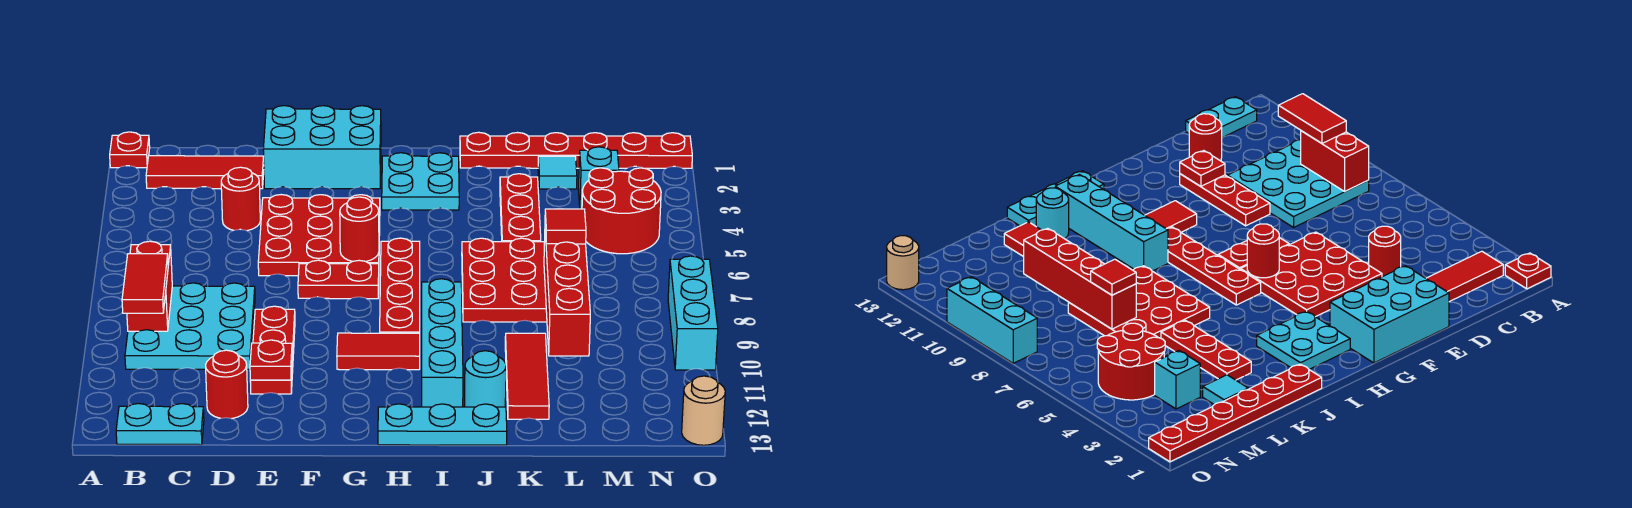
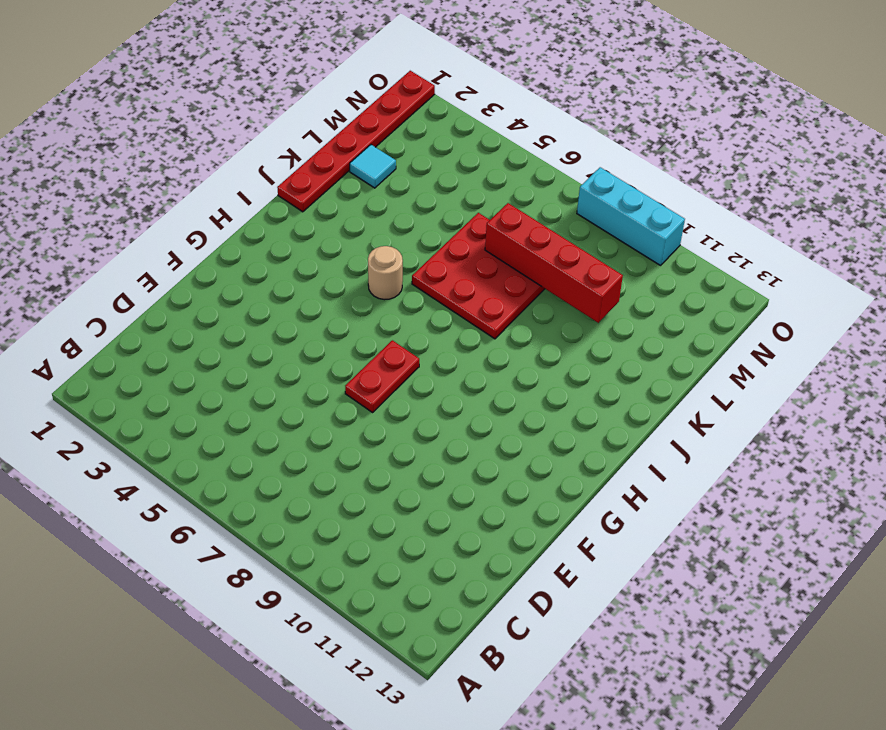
tan round brick I5 level 1 -> tan round brick O13 level 1
none -> red plate A1 level 1
none -> red tile B2:D2 level 1
none -> cyan plate B8:D10 level 1
none -> cyan plate B13:C13 level 1

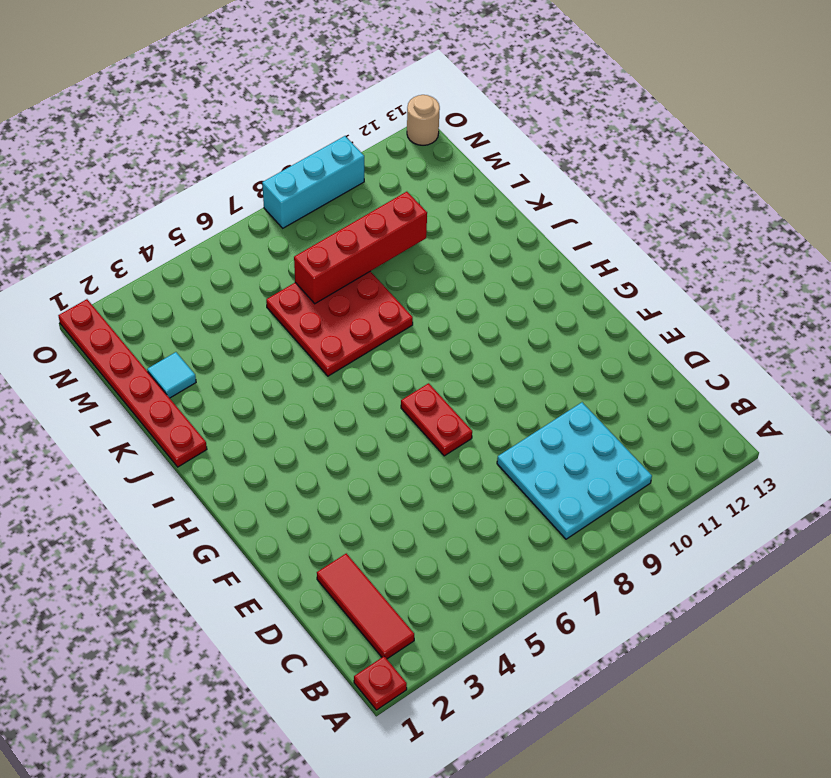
none -> cyan plate B13:C13 level 1
none -> red round brick D4 level 1
none -> red round brick D12 level 1
none -> cyan brick E1:G2 level 1

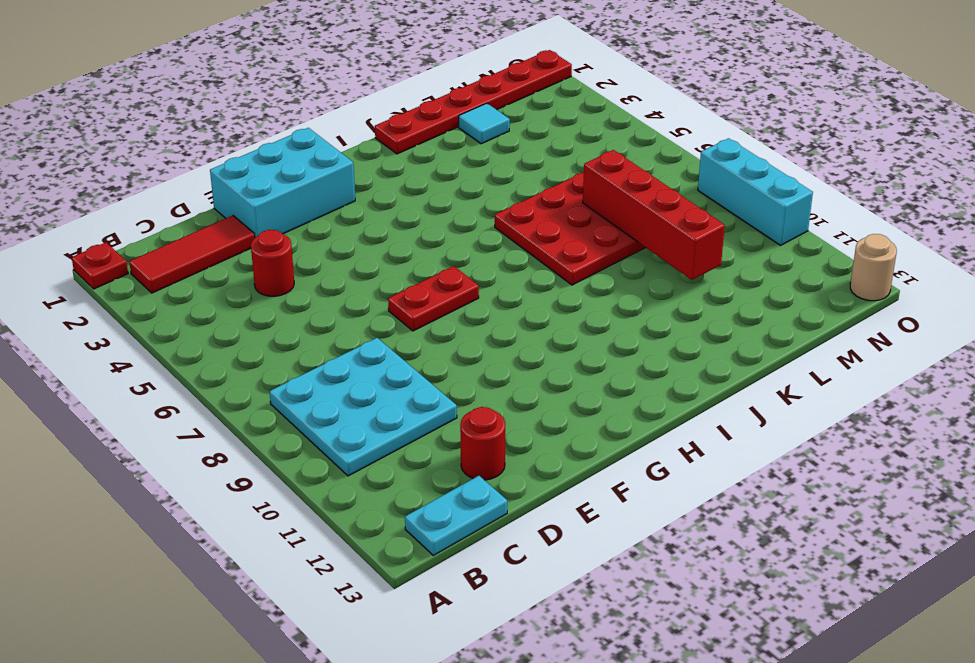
none -> red plate E4:G6 level 1
none -> red plate E9:E11 level 1
none -> red tile G10:H10 level 1
none -> cyan plate H2:I3 level 1

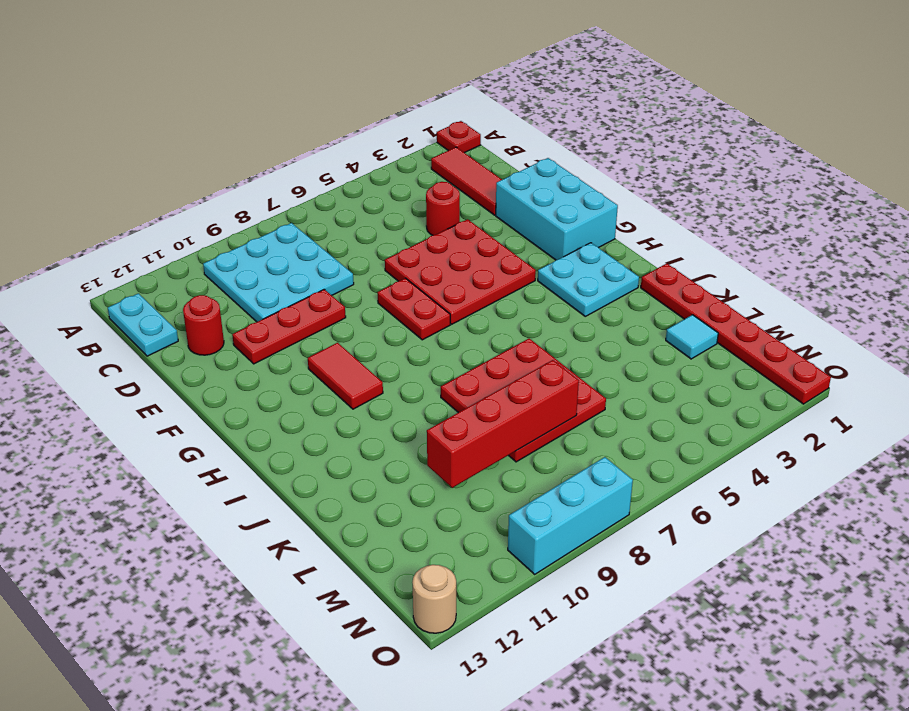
none -> red plate H6:H9 level 1
none -> cyan plate H13:J13 level 1
none -> cyan brick I9:I12 level 1
none -> cyan round brick J12 level 1

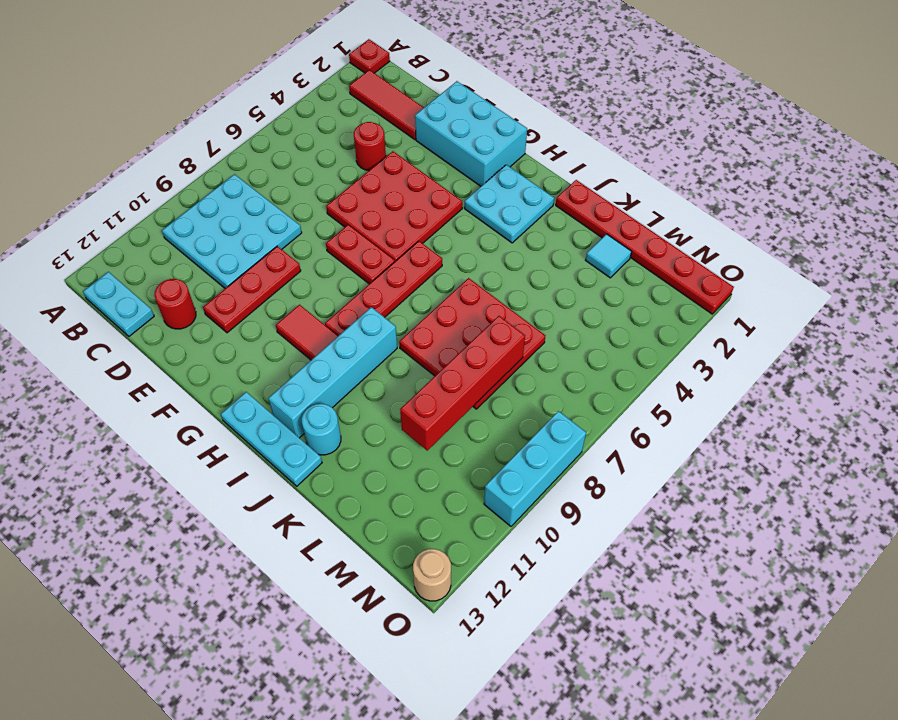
none -> red plate K3:K5 level 1
none -> red tile K10:K12 level 1
none -> cyan brick M3 level 1
none -> red round brick M4:N5 level 1

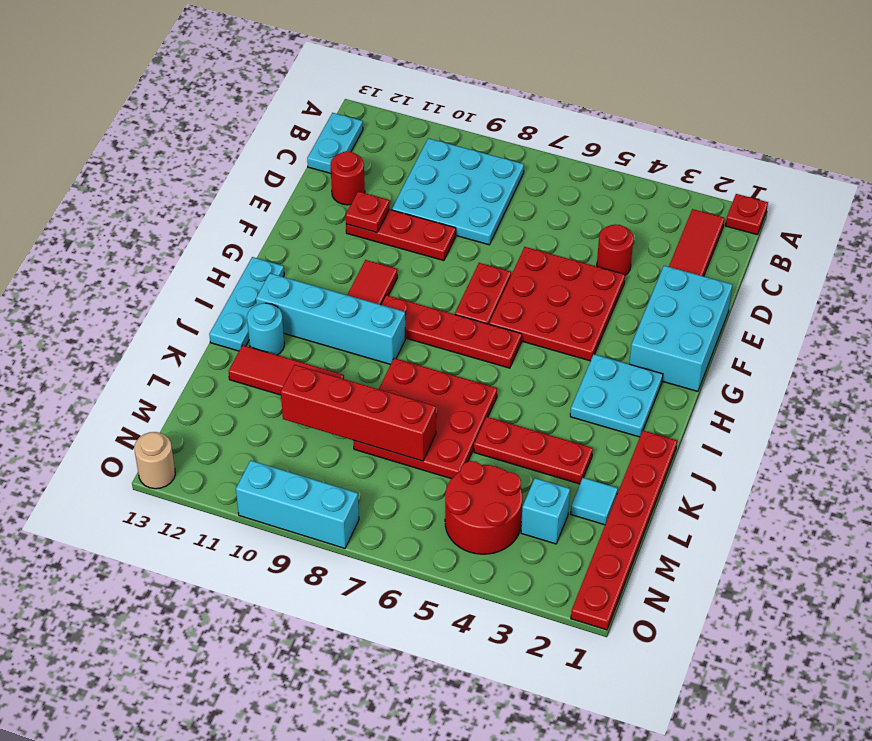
none -> red brick B8:B9 level 2
none -> red round brick G6 level 2
none -> red tile B9:B10 level 3
none -> red tile L7 level 3

